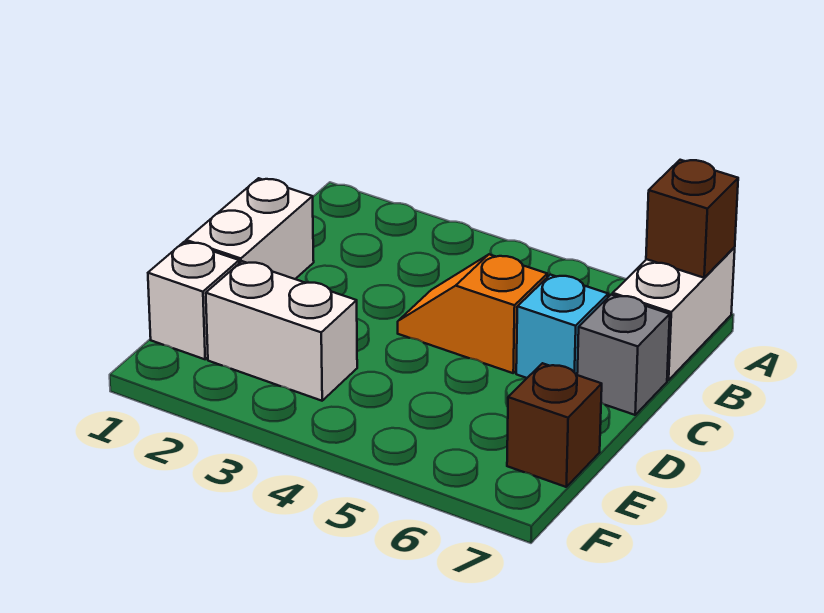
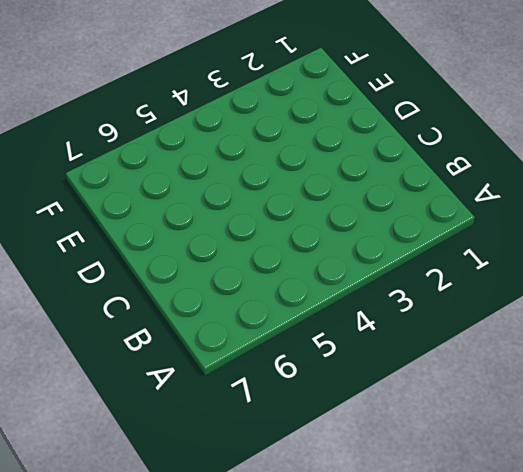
none -> white brick A7:B7 level 1
none -> white brick C1:D1 level 1

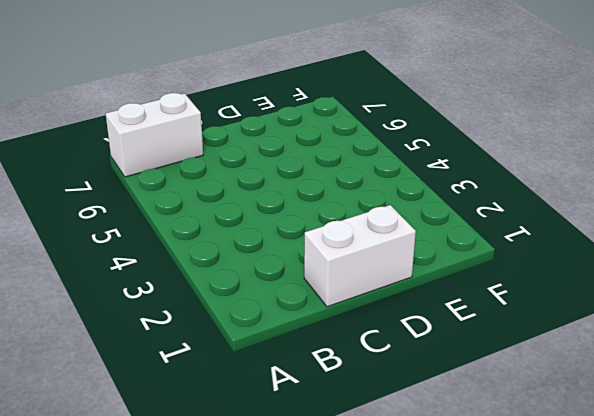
none -> orange slope C4:C5 level 1 top 5
none -> cyan brick C6 level 1

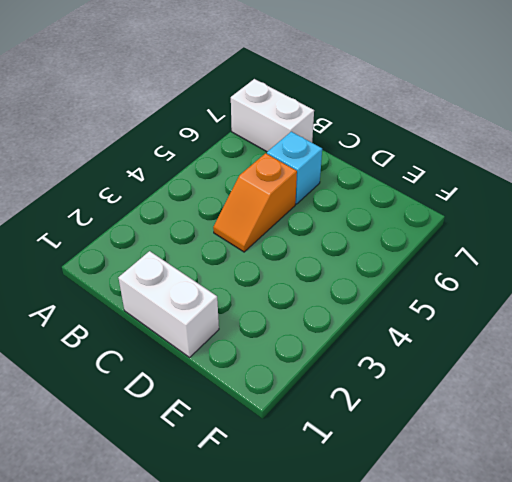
none -> grey brick C7 level 1
none -> white brick E1 level 1

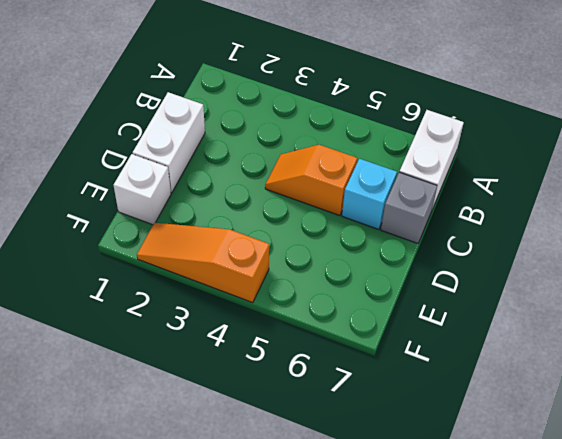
orange slope F2:F4 level 1 top 4 -> none
none -> white brick E2:E3 level 1
none -> brown brick E7 level 1

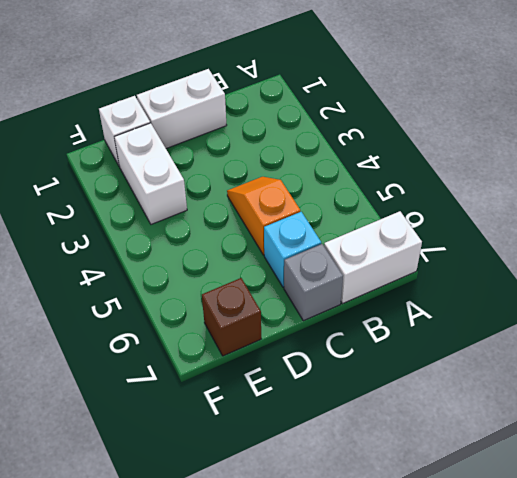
none -> brown brick A7 level 2

